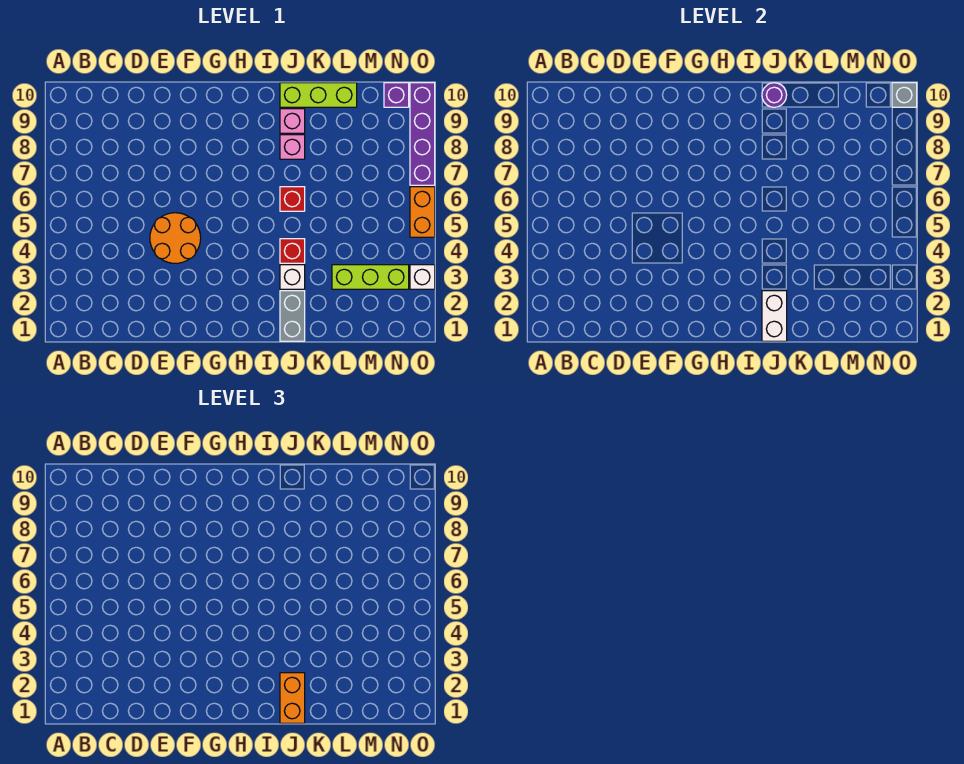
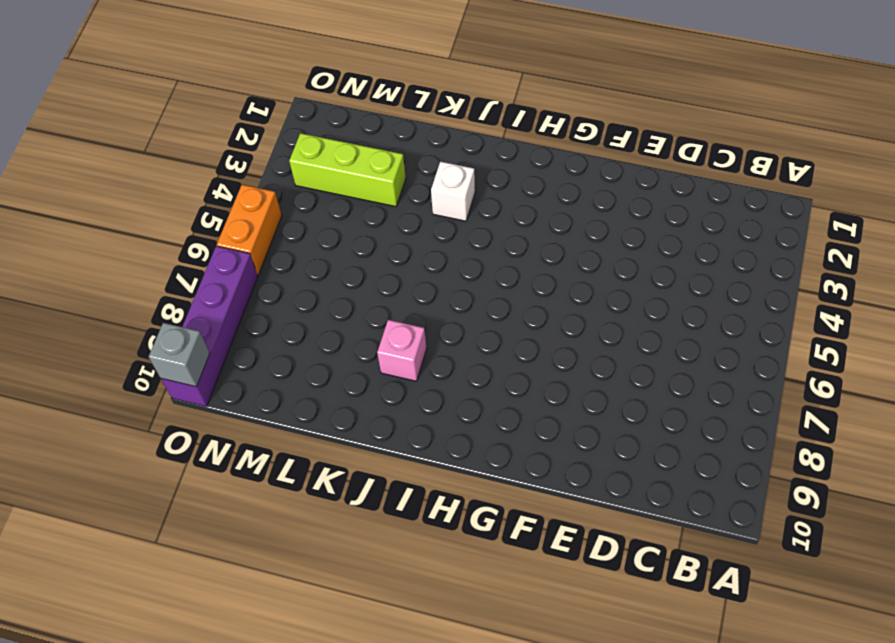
none -> orange round brick E4:F5 level 1
none -> grey brick J1:J2 level 1
none -> red brick J4 level 1

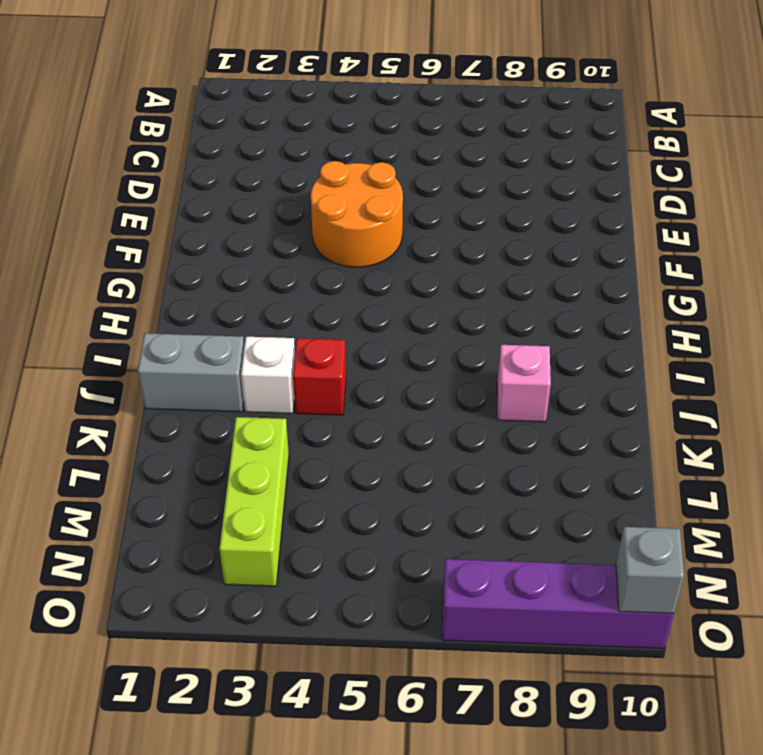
none -> red brick J6 level 1
none -> pink brick J9 level 1
none -> lime brick J10:L10 level 1

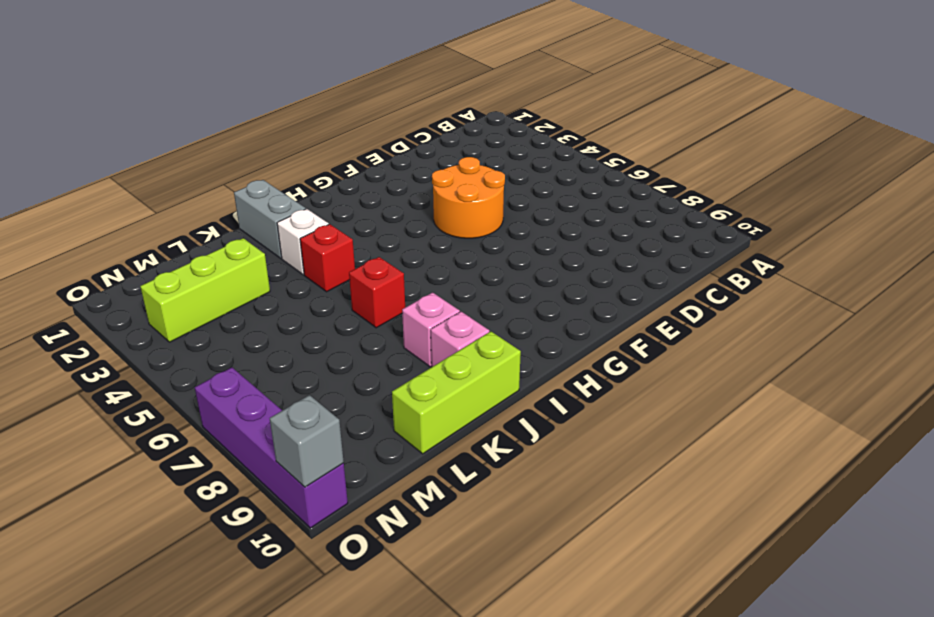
none -> purple brick N10 level 1
none -> white brick O3 level 1
none -> orange brick O5:O6 level 1

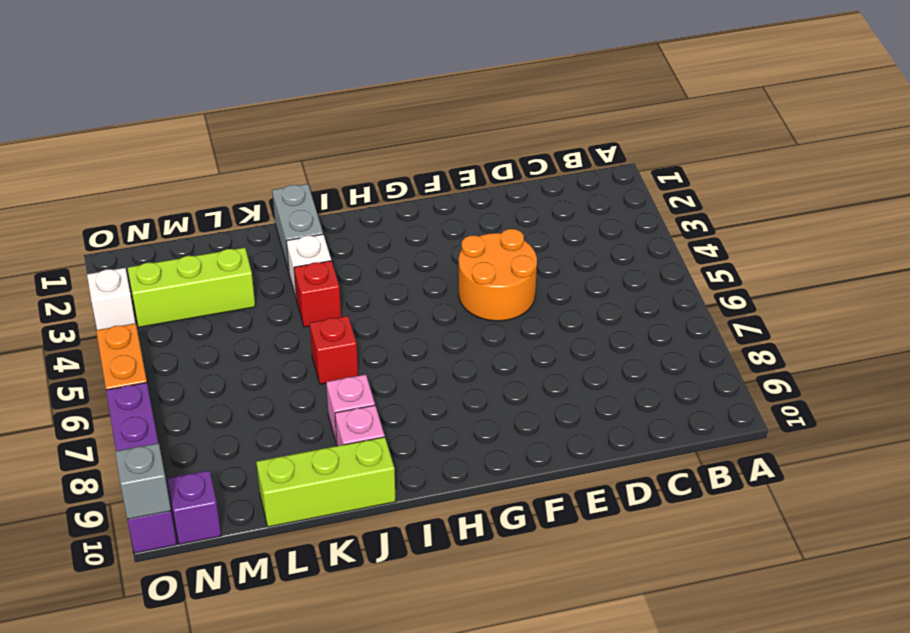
none -> white brick J1:J2 level 2
none -> purple round brick J10 level 2
none -> orange brick J1:J2 level 3

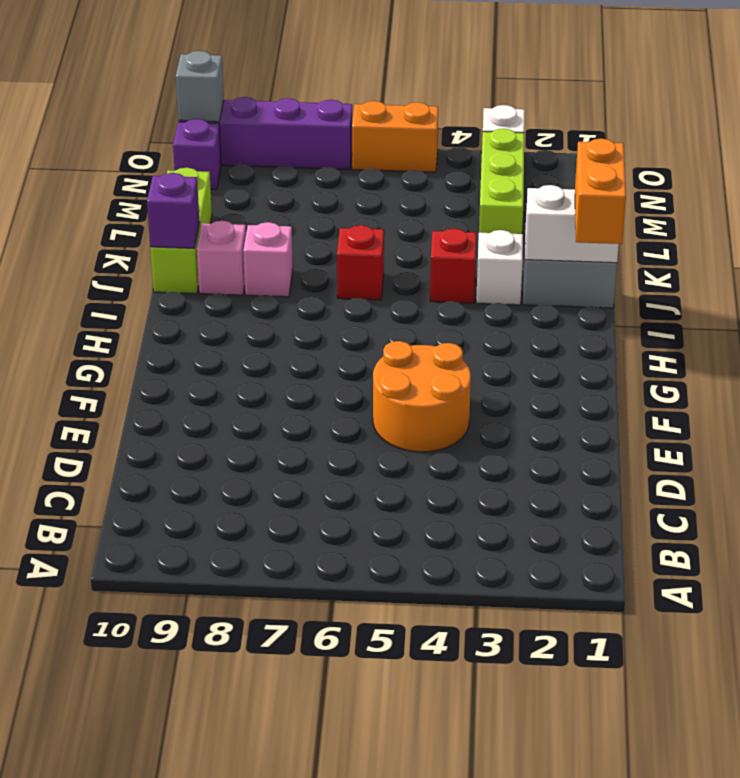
orange brick I1:J1 level 3 -> orange brick J1:J2 level 3
purple brick J10 level 2 -> purple round brick J10 level 2

